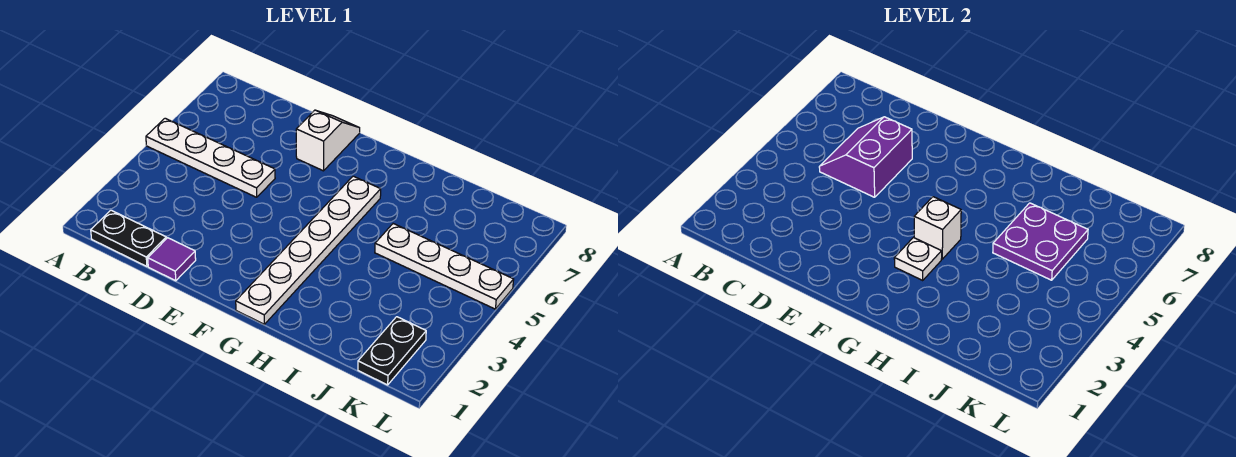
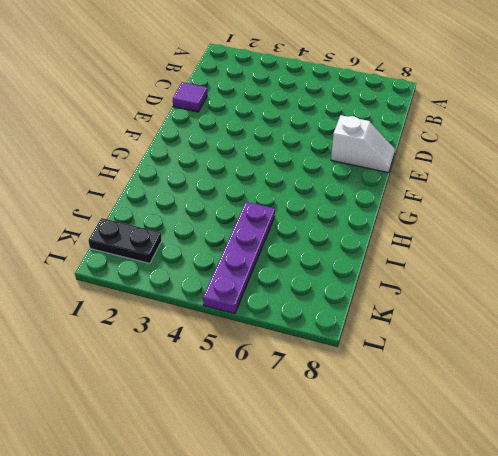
purple plate I5:L5 level 1 -> white plate I5:L5 level 1
none -> white plate A5:D5 level 1
none -> black plate B1:C1 level 1

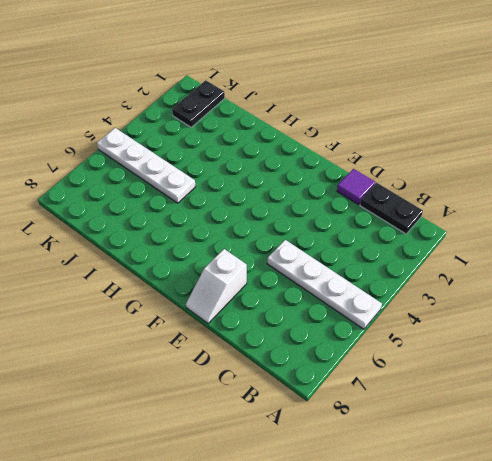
none -> white plate G1:G6 level 1
none -> purple slope C5:D6 level 2 top D

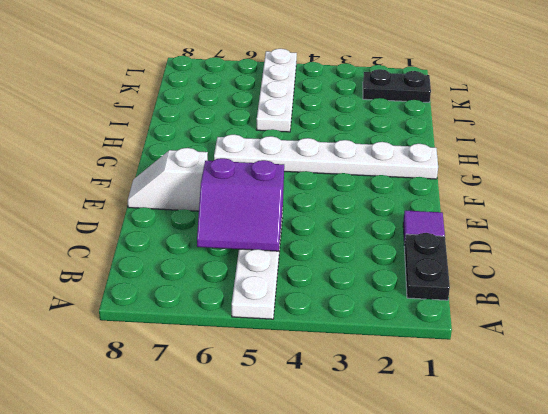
none -> white plate G3 level 2
none -> white brick G4 level 2

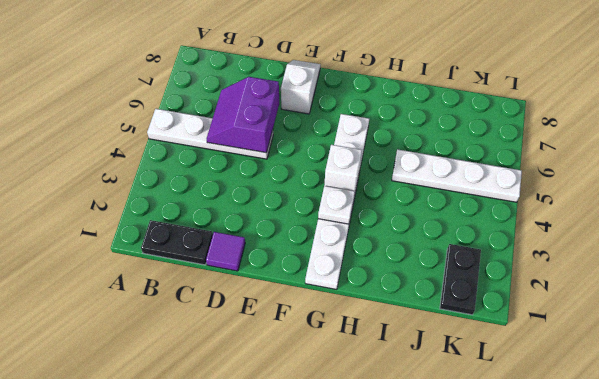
none -> purple plate I5:J6 level 2

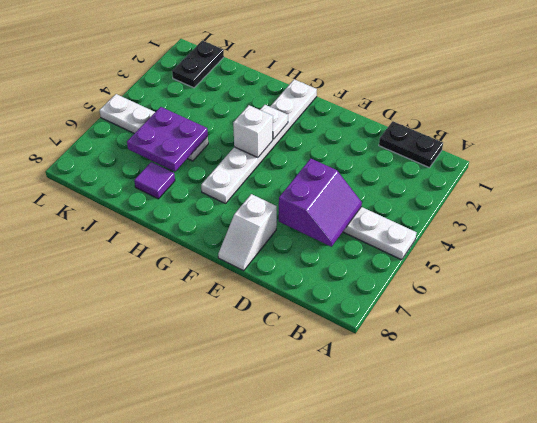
purple tile I7 level 1 -> purple tile D1 level 1

